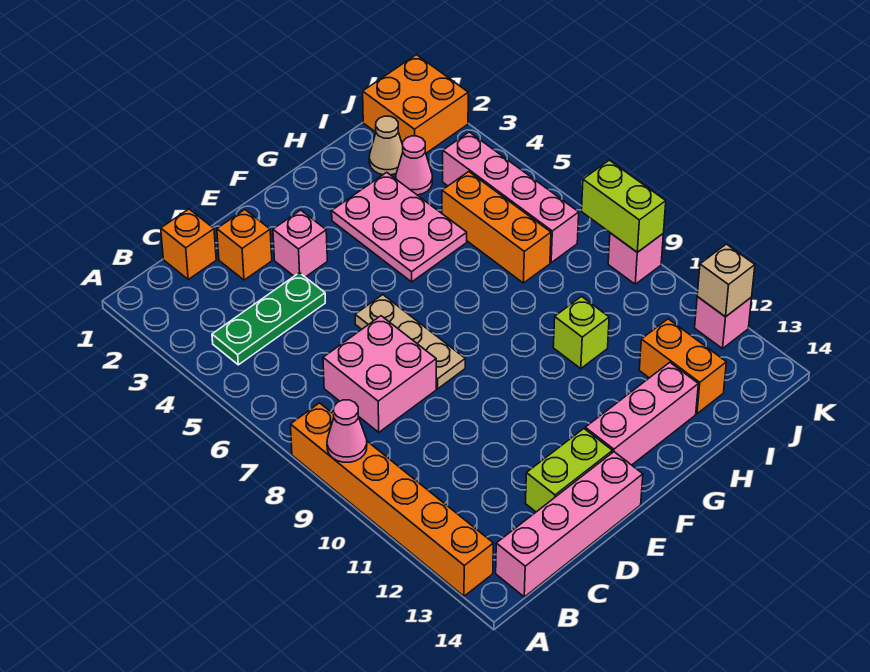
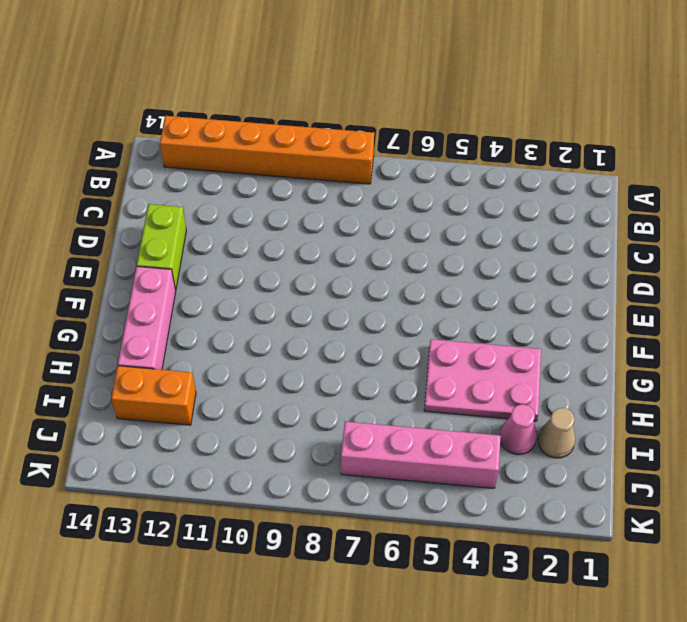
none -> green plate B4:D4 level 1
none -> pink brick B14:E14 level 1
none -> orange brick C1 level 1

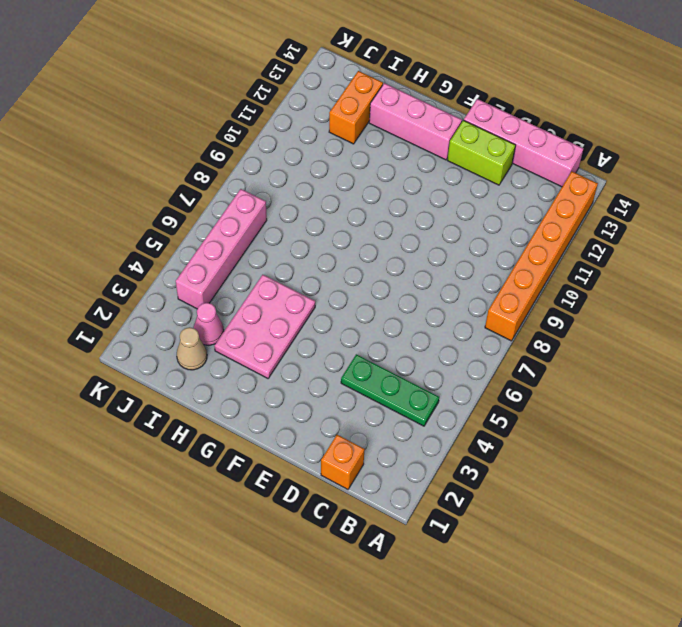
none -> pink brick C7:D8 level 1
none -> orange brick D2 level 1
none -> pink brick E3 level 1

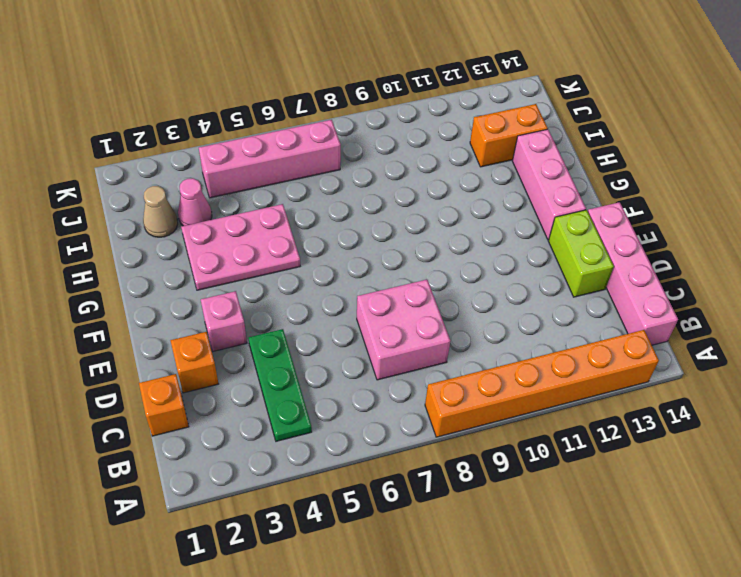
none -> tan plate E6:E8 level 1
none -> lime brick H10 level 1
none -> orange brick I5:I7 level 1

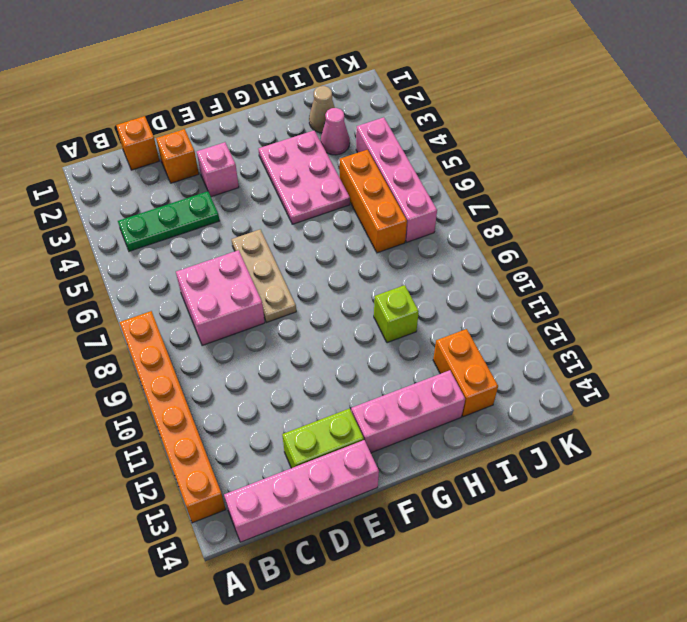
none -> orange brick J1:K2 level 1
none -> pink brick K9 level 1
none -> pink brick K12 level 1

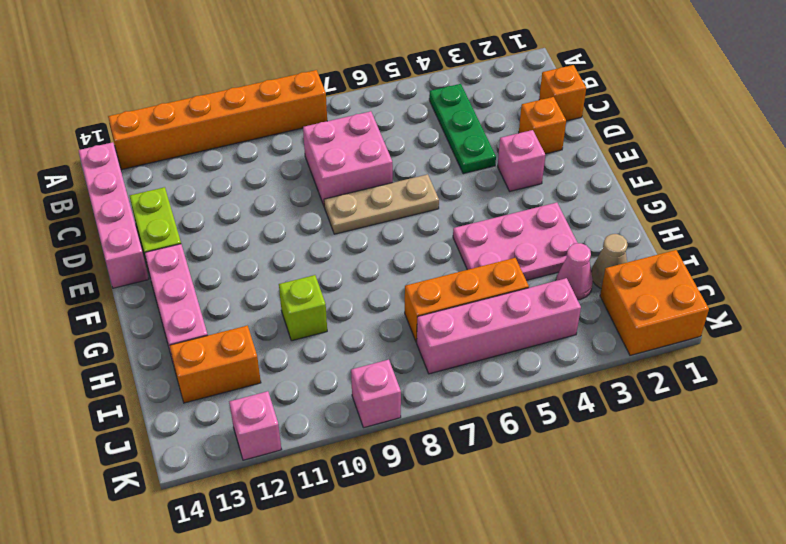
none -> pink cone A9 level 2
none -> lime brick K8:K9 level 2
none -> tan brick K12 level 2

